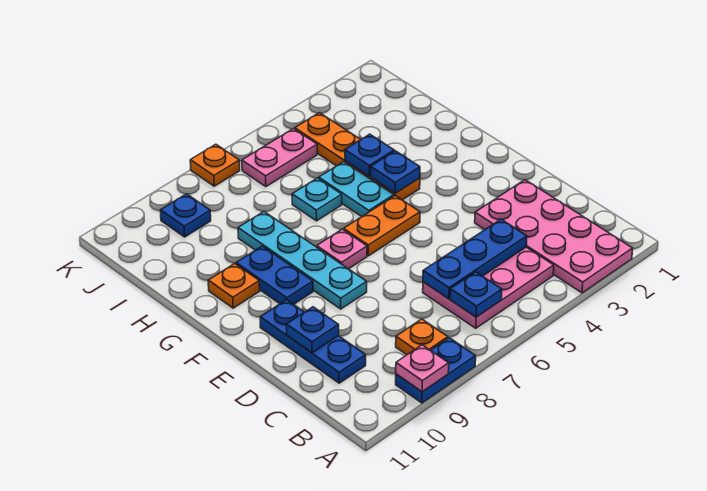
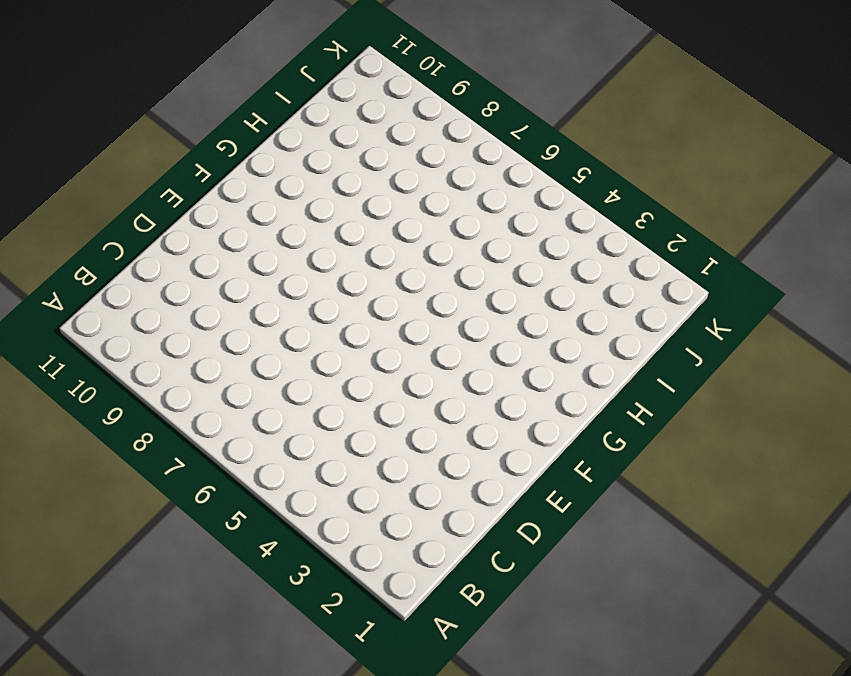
none -> pink plate A2:D3 level 1
none -> blue plate A8:A9 level 1
none -> pink plate B4:C6 level 1

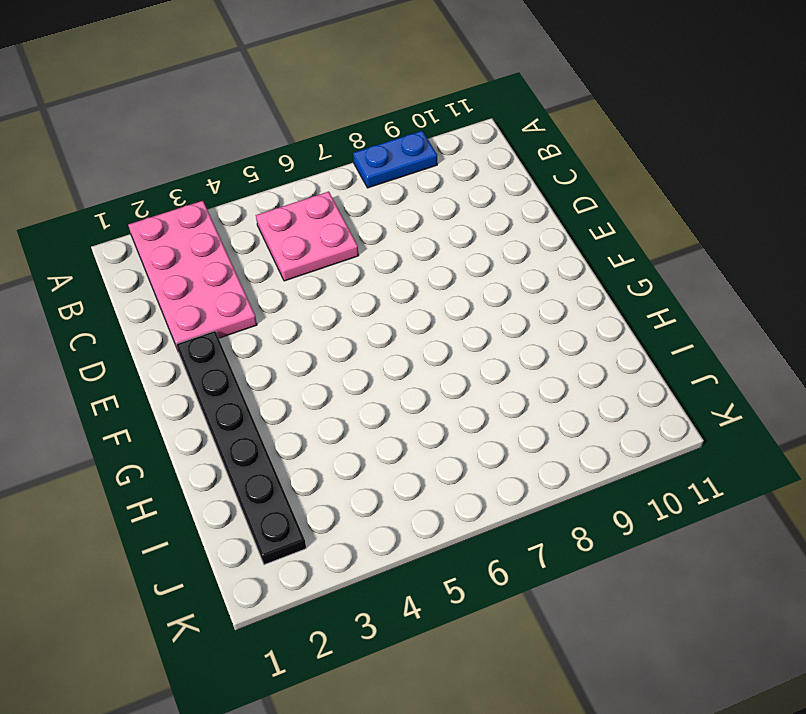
pink plate B5:C6 level 1 -> pink plate B4:C6 level 1
black plate E2:J2 level 1 -> none
none -> orange plate B8 level 1
none -> blue plate C10:E10 level 1
none -> cyan plate E8:H8 level 1

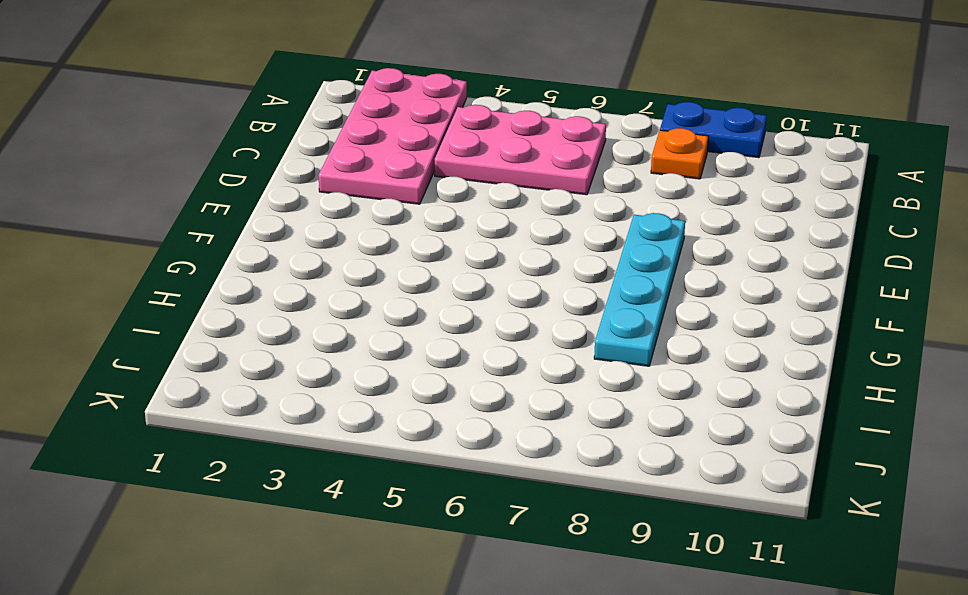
none -> blue plate C10:E10 level 1
none -> orange plate F5:F6 level 1
none -> pink plate F7 level 1

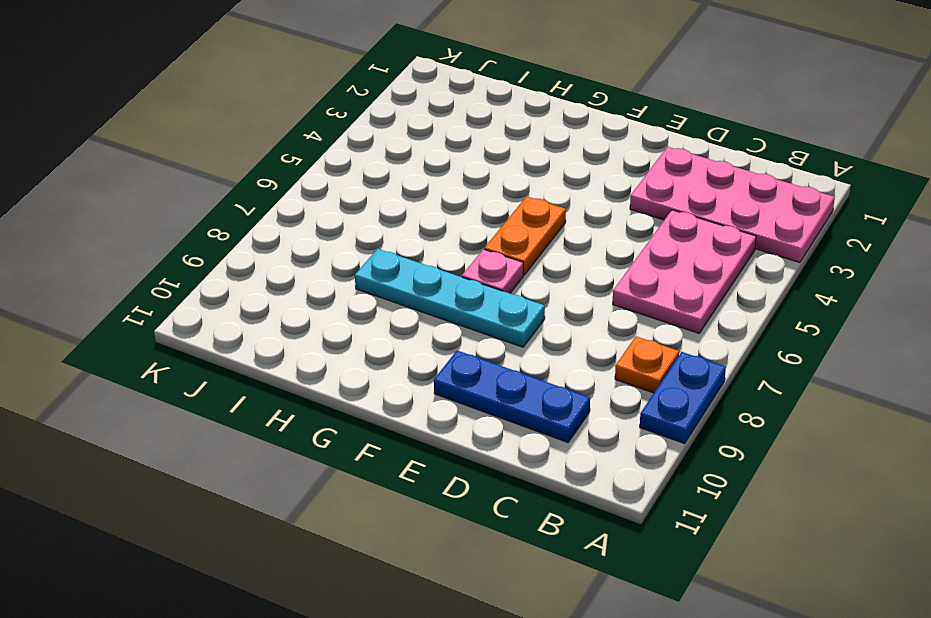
none -> blue plate F9:G9 level 1
none -> orange plate G4:J4 level 1
none -> cyan plate G5:H5 level 1

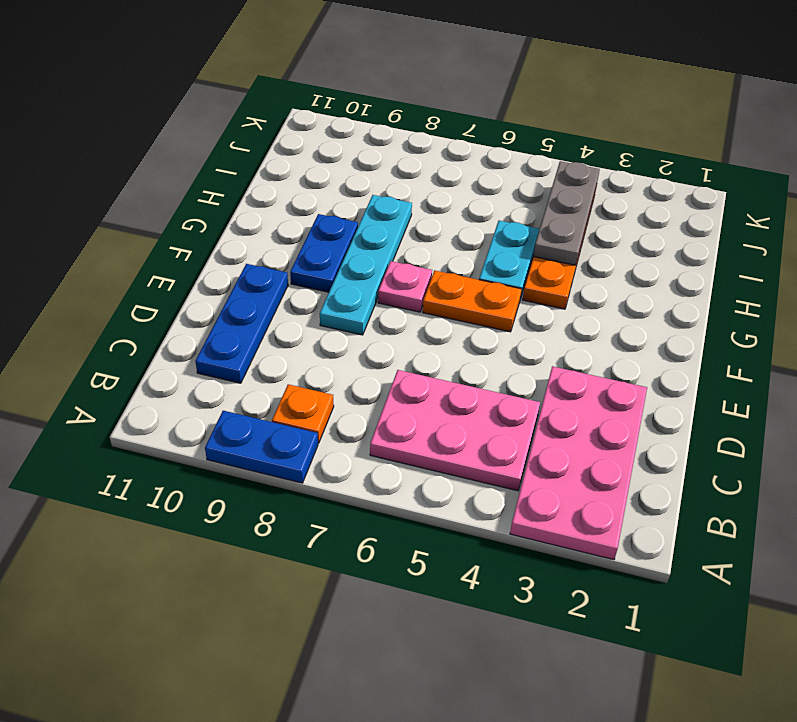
grey plate H4:J4 level 2 -> blue plate H4 level 2
none -> orange plate G10 level 1
none -> cyan plate H6 level 1
none -> pink plate J5:J6 level 1

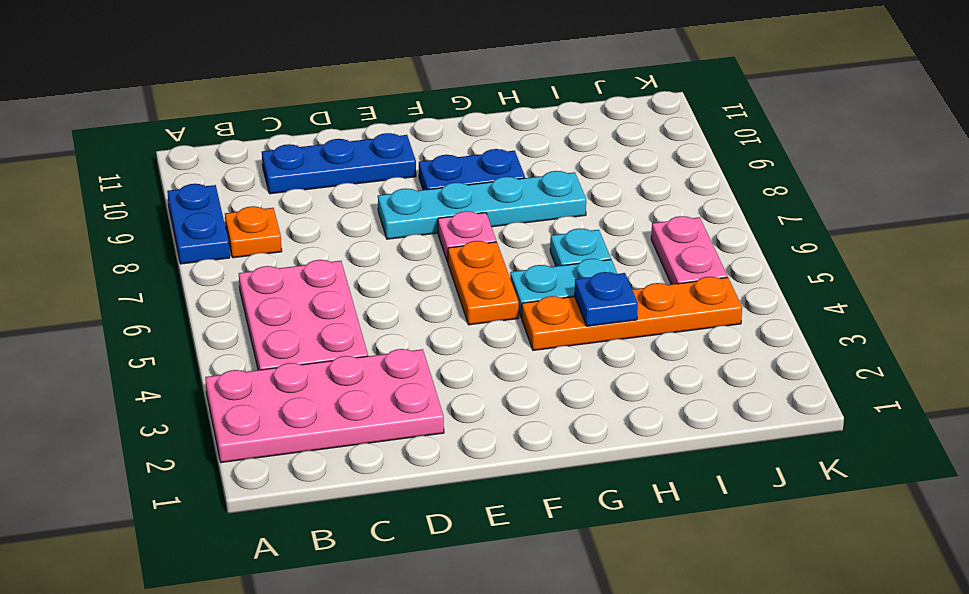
none -> orange plate G10 level 1
none -> blue plate J9 level 1
none -> orange plate K7 level 1

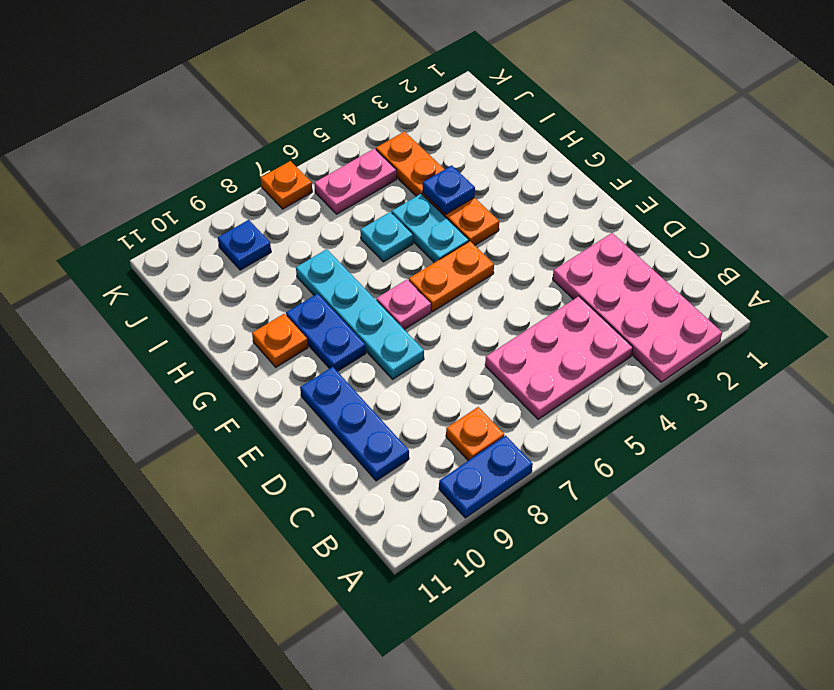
none -> pink plate A9 level 2
none -> blue plate B6 level 2
none -> blue plate C4:C6 level 2

